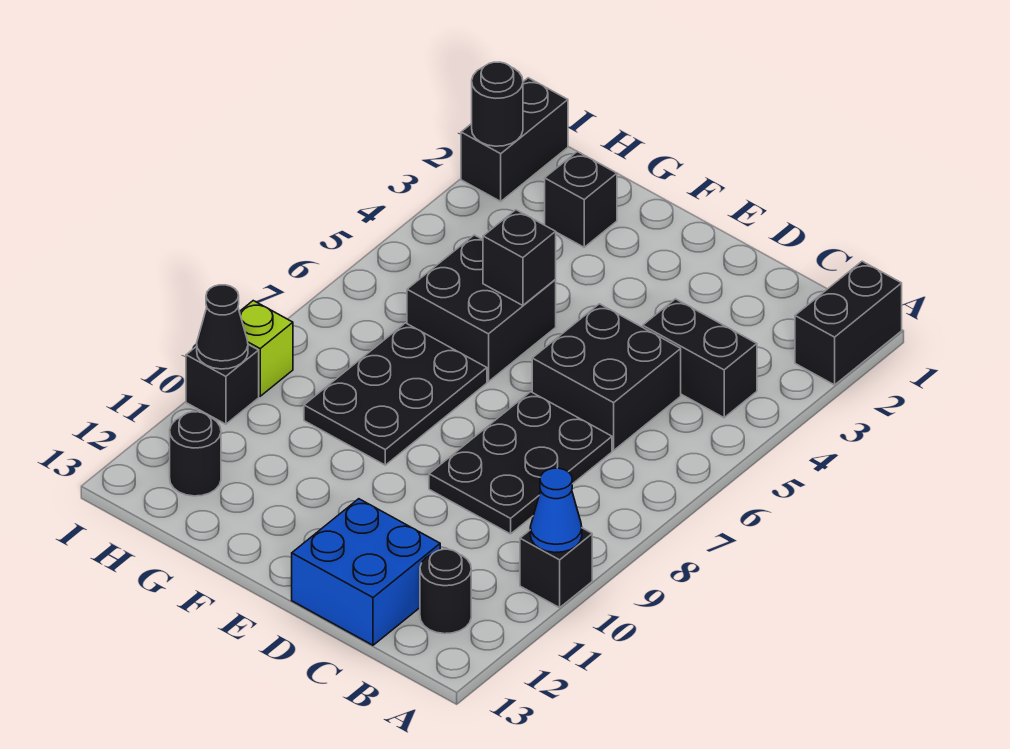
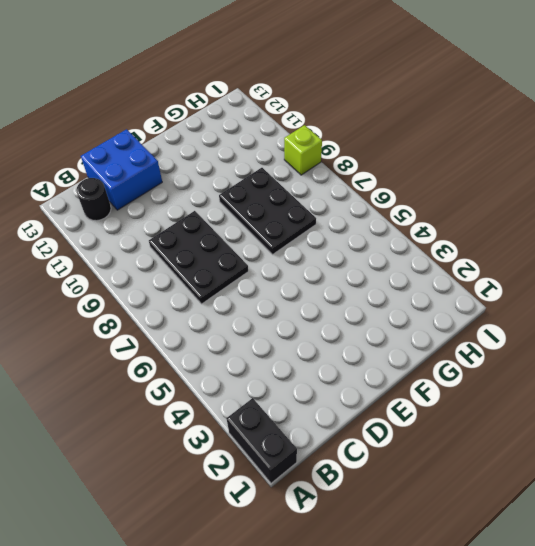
none -> black brick A10 level 1
none -> black brick B4:C4 level 1
none -> black brick C5:D6 level 1

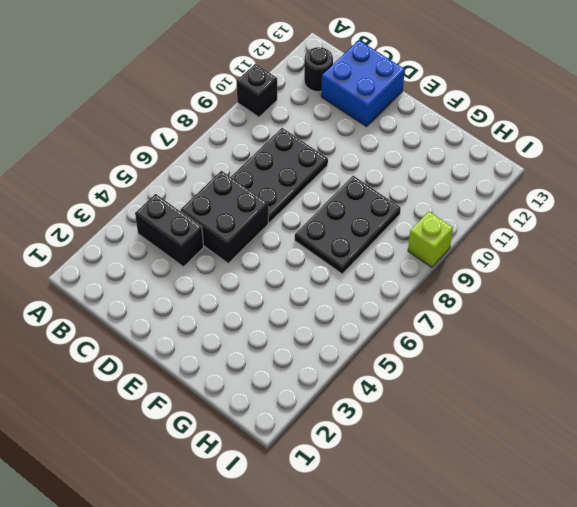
none -> black brick A1:A2 level 1
none -> black brick F5:G6 level 1
none -> black brick G2 level 1

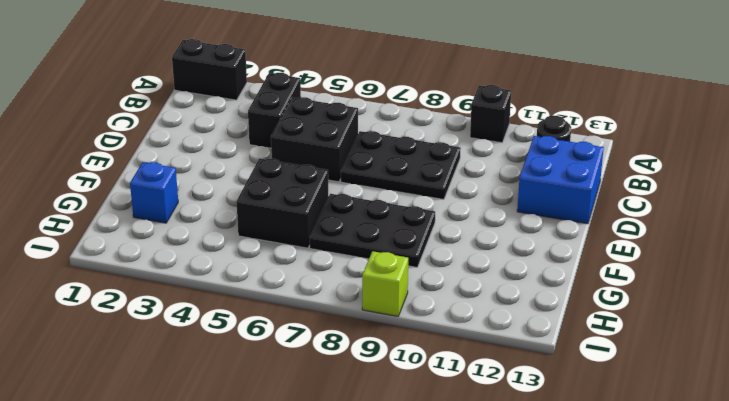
blue brick G2 level 1 -> black brick G2 level 1
none -> black round brick H12 level 1
none -> black brick I1:I2 level 1
none -> black brick I10 level 1

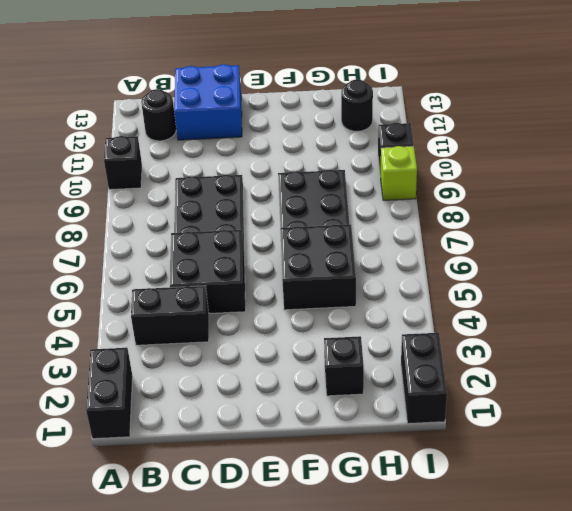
none -> blue cone A10 level 2
none -> black brick F5 level 2
none -> black round brick I2 level 2

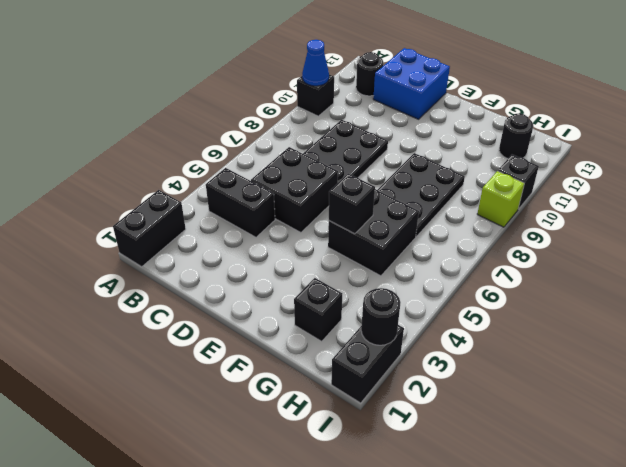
none -> black cone I10 level 2

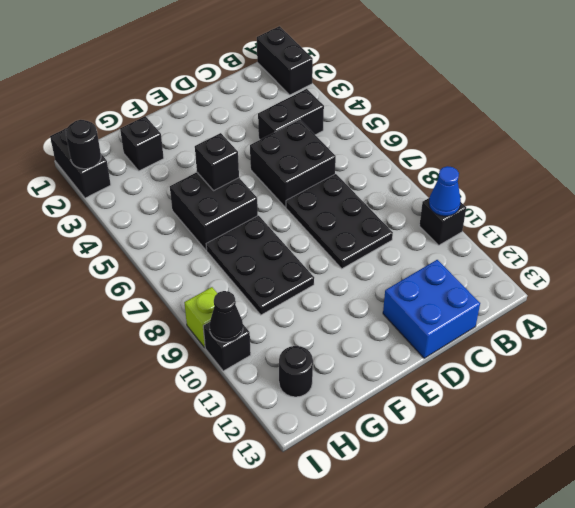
none -> black round brick B12 level 1

